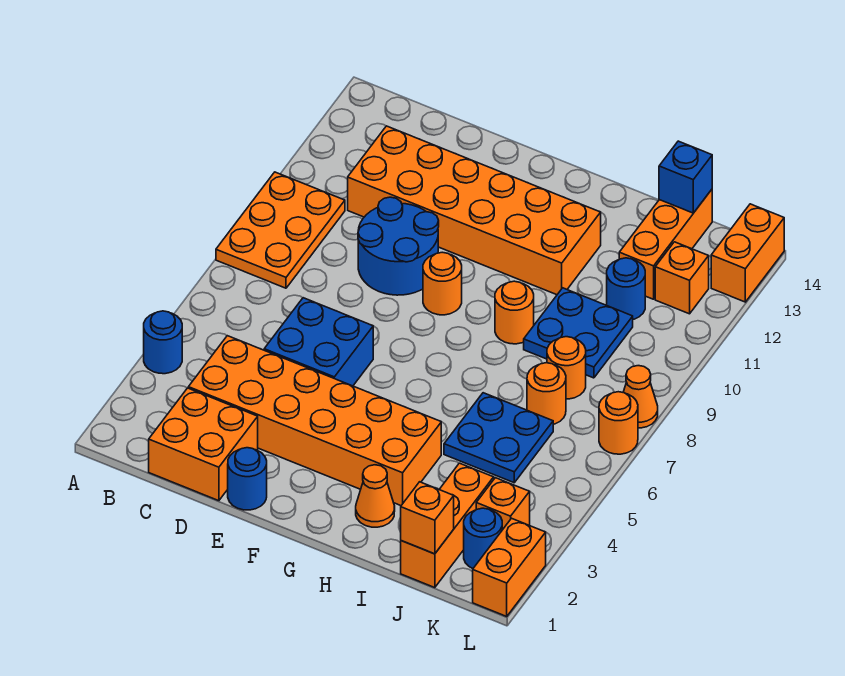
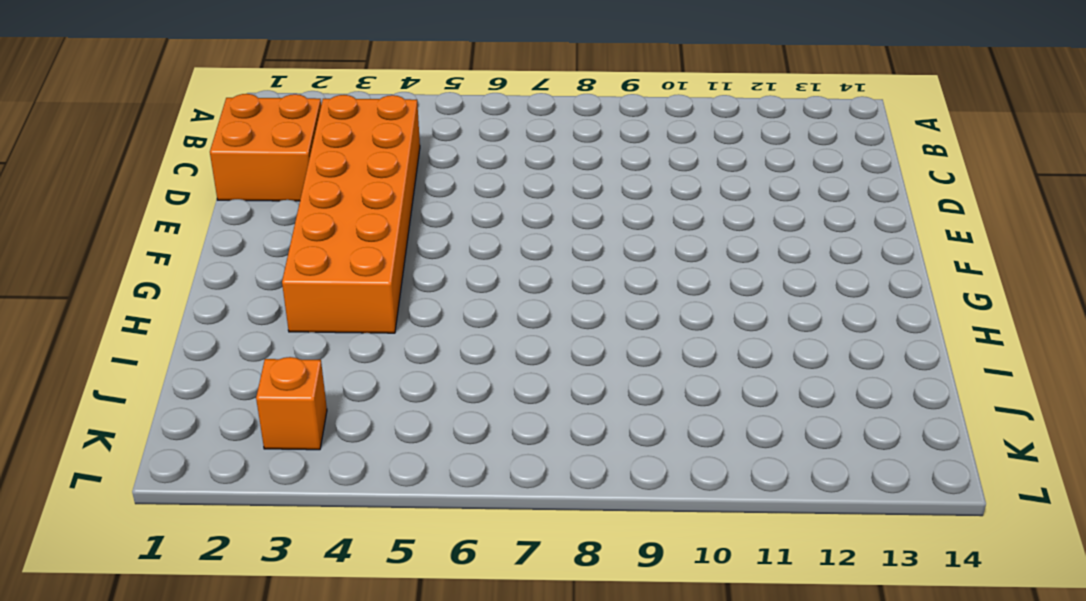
none -> blue round brick A4 level 1
none -> orange plate A8:B10 level 1
none -> orange brick C11:H12 level 1

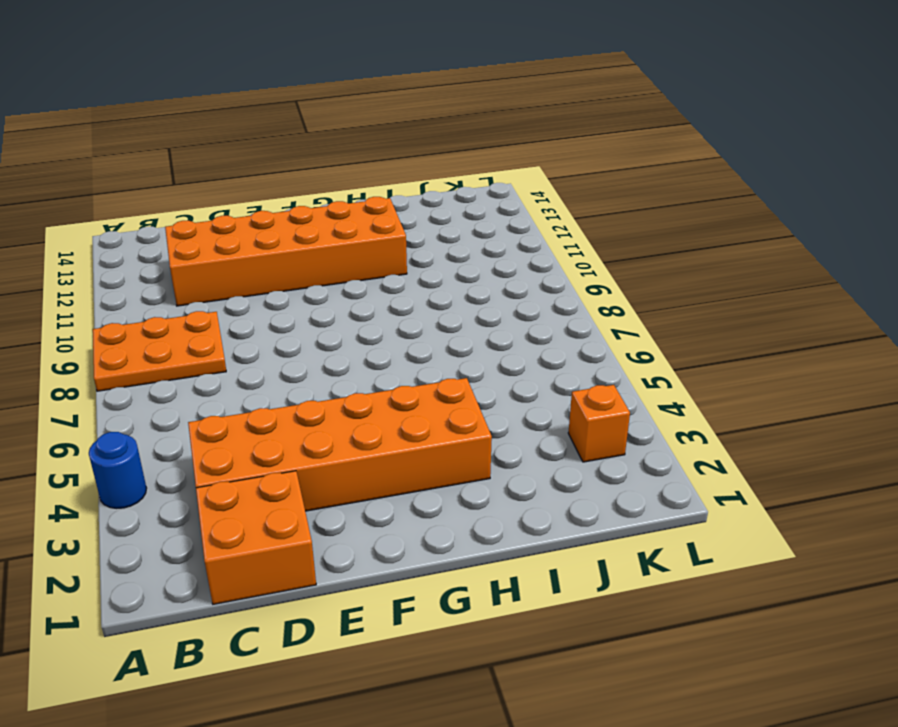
orange plate A8:C9 level 1 -> orange plate A8:B10 level 1
none -> blue brick D5:E6 level 1
none -> blue round brick D9:E10 level 1
none -> blue round brick E1 level 1

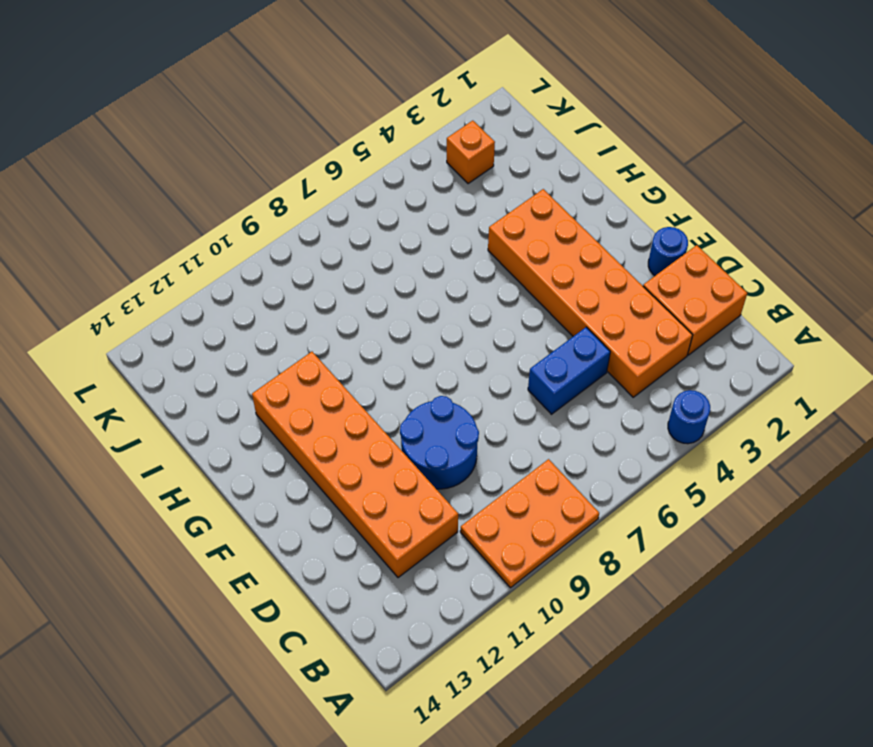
blue brick D5:D6 level 1 -> blue brick D5:E6 level 1
none -> orange round brick F9 level 1
none -> orange cone H2 level 1
none -> orange round brick H9 level 1

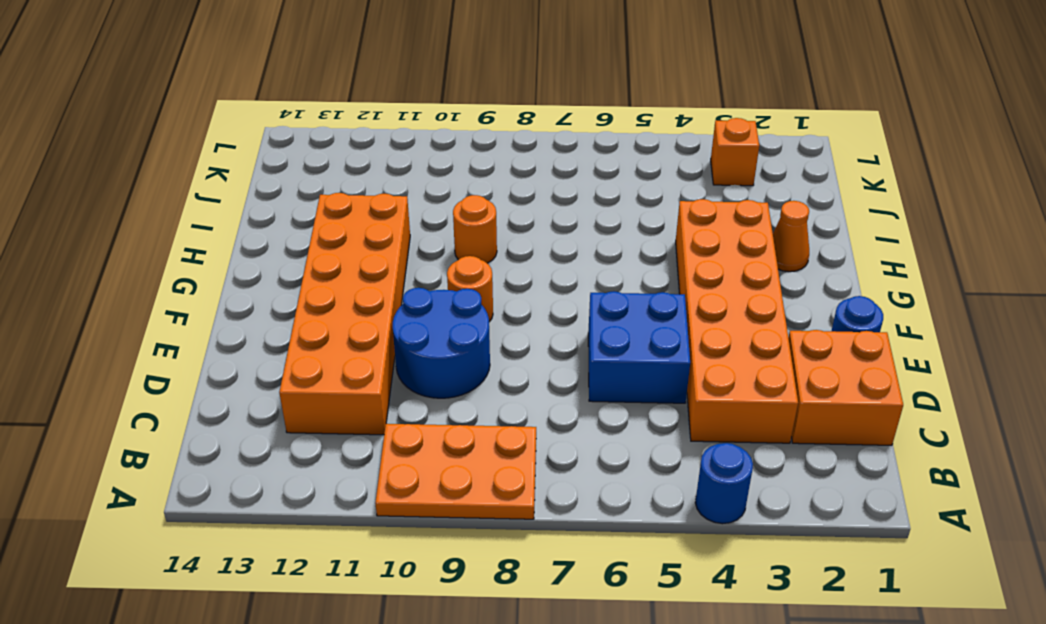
none -> blue plate I5:J6 level 1
none -> blue plate I9:J10 level 1
none -> orange brick J1:J3 level 1

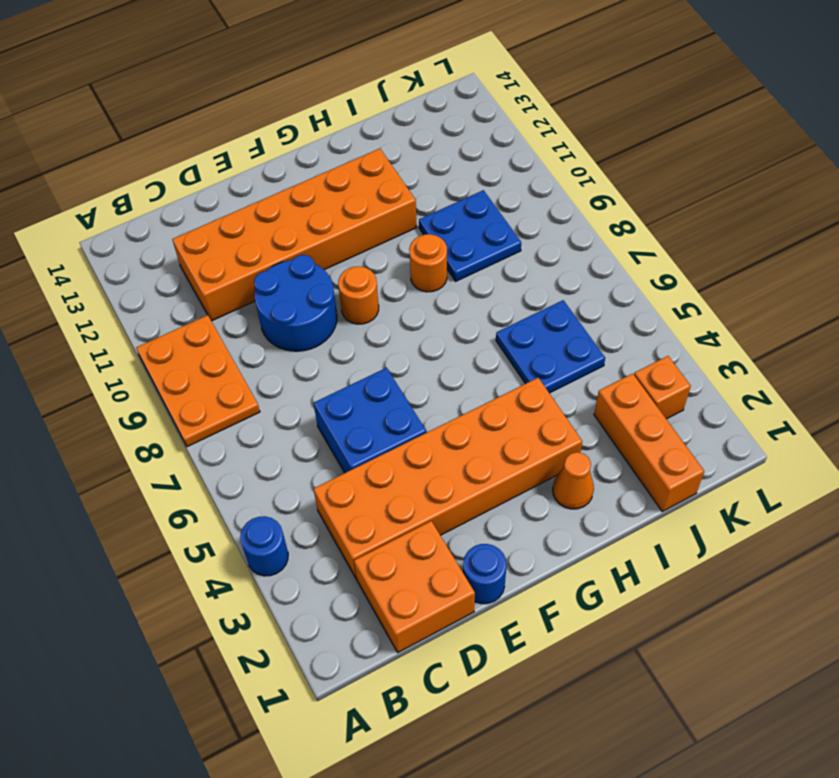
none -> orange round brick J7 level 1
none -> orange round brick J8 level 1
none -> blue round brick J11 level 1

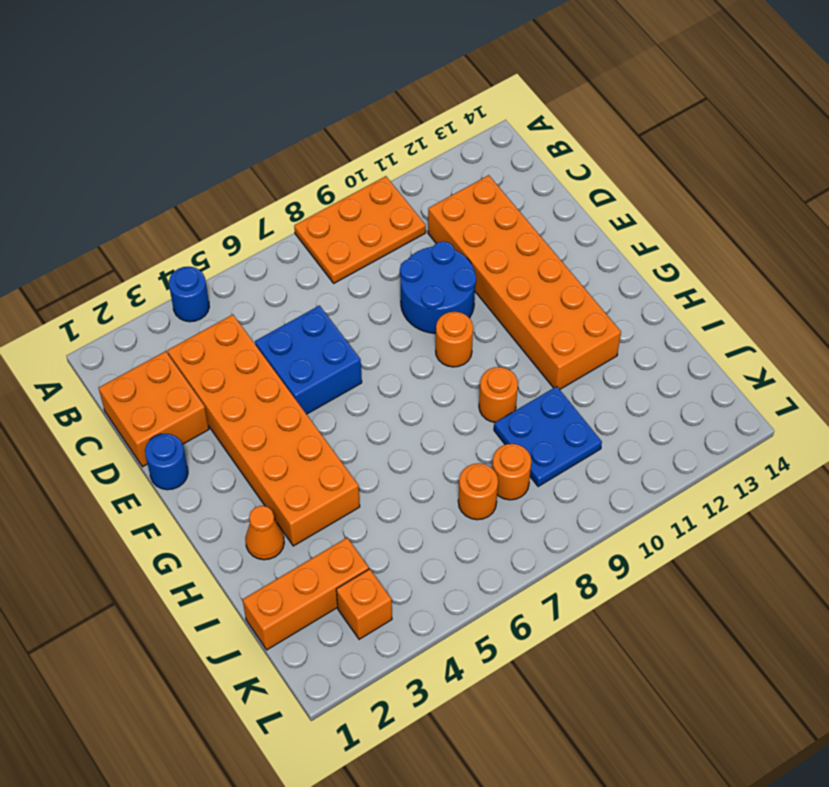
none -> blue plate I5:J6 level 1
none -> blue round brick J11 level 1
none -> orange brick J12:J14 level 1

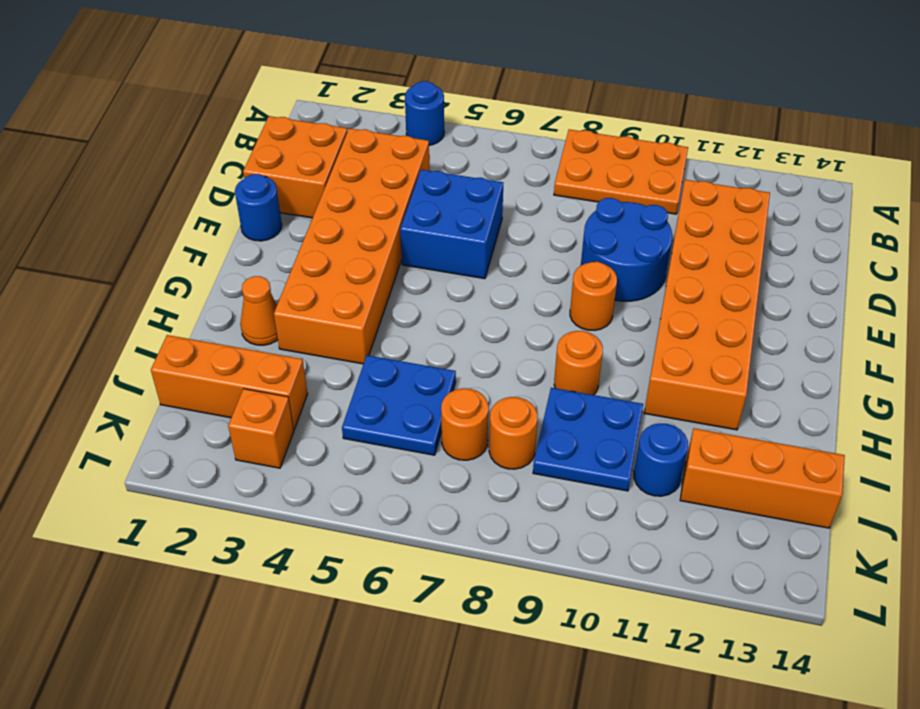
none -> blue round brick K2 level 1
none -> orange brick K12 level 1
none -> orange brick L1:L2 level 1

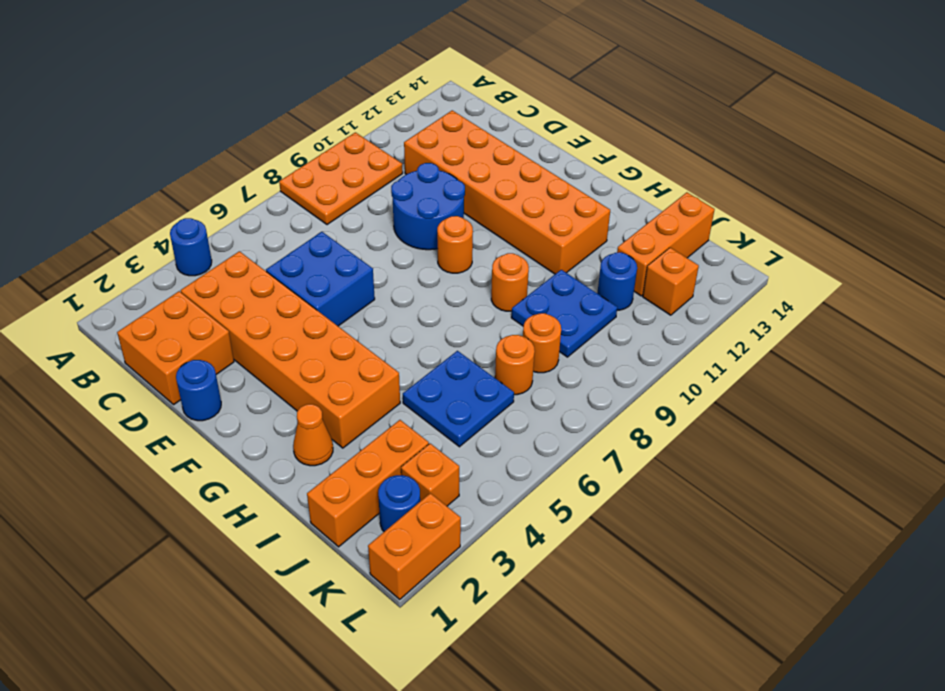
none -> orange round brick L7 level 1
none -> orange cone L8 level 1
none -> orange brick L13:L14 level 1

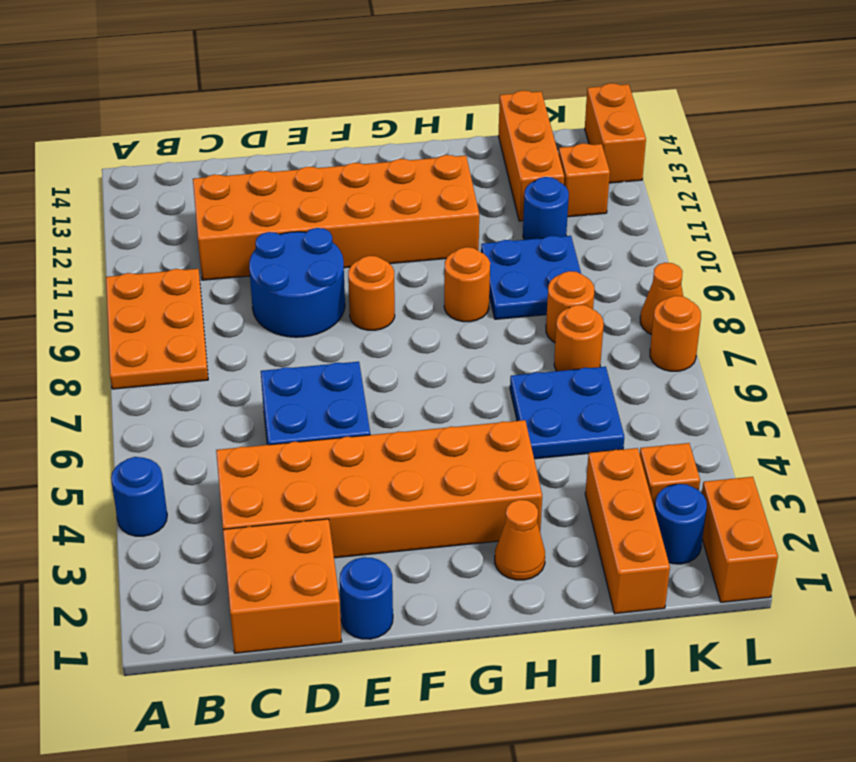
none -> orange brick J1 level 2
none -> blue brick J14 level 2

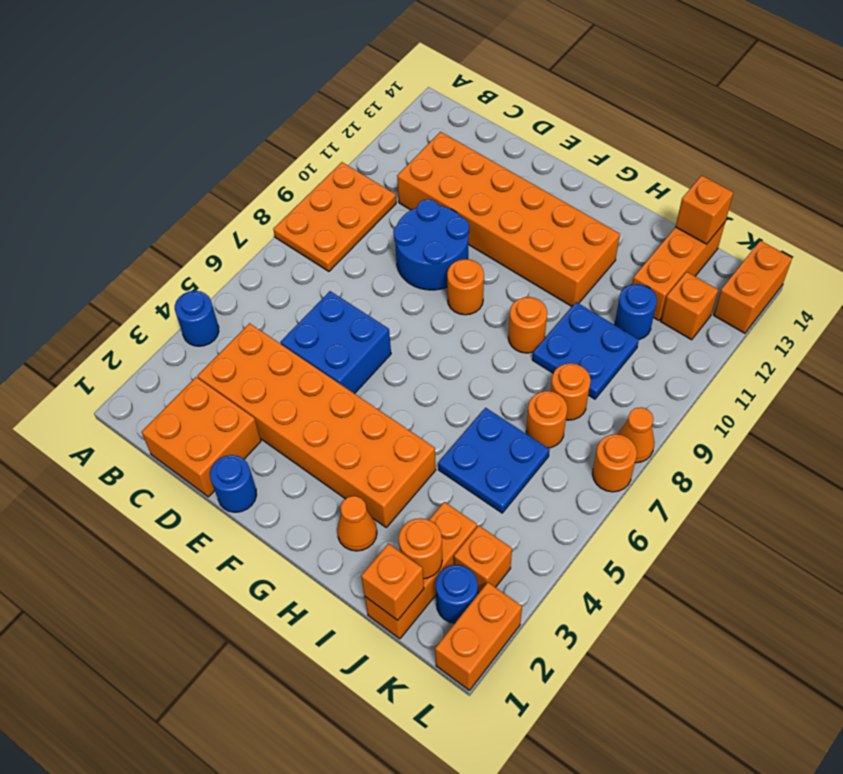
orange round brick J2 level 2 -> none
orange brick J14 level 2 -> blue brick J14 level 2

